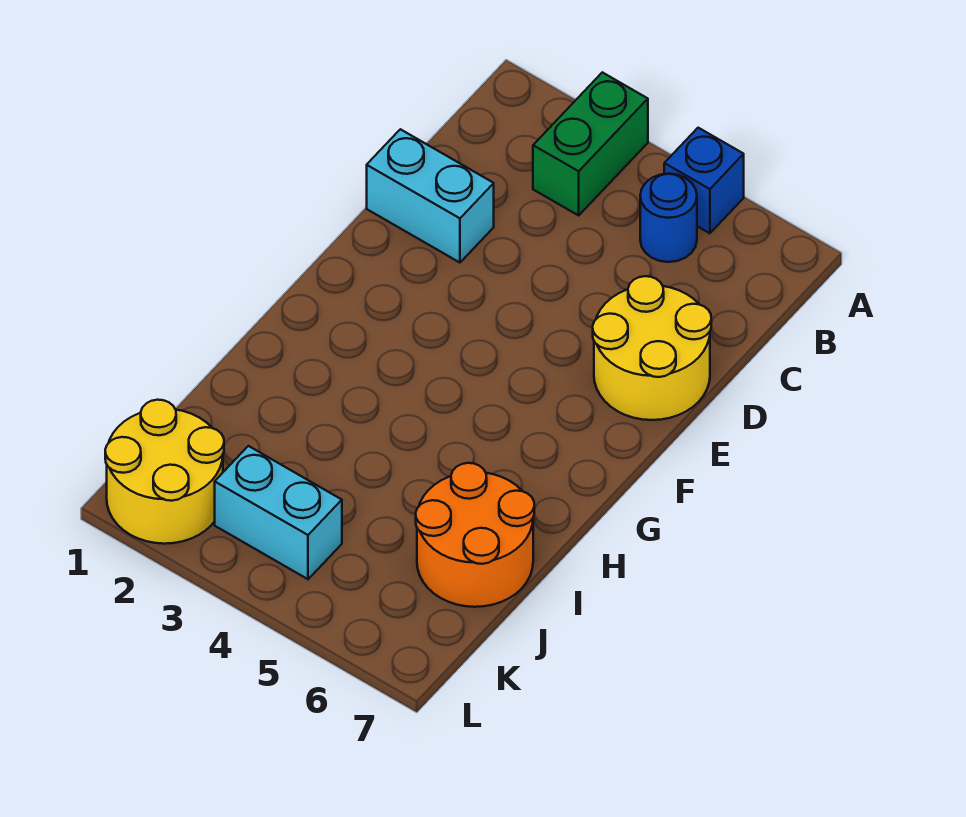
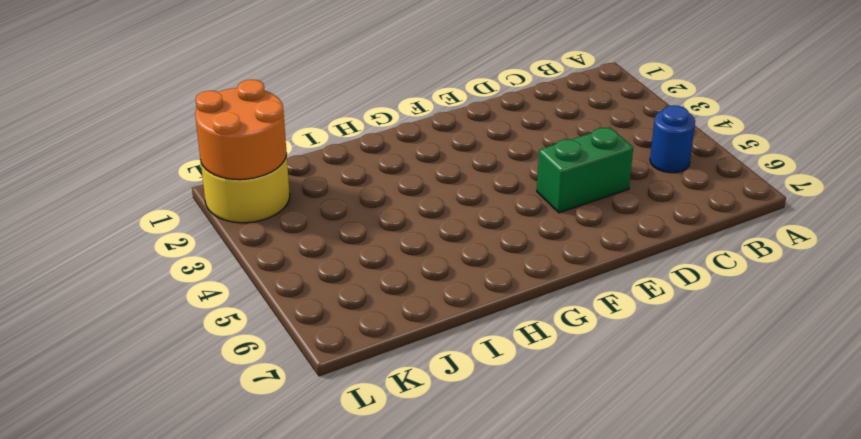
green brick D5:E5 level 1 -> green brick A3:B3 level 1
orange round brick K1:L2 level 2 -> orange round brick I6:J7 level 1
none -> blue brick A5 level 1
none -> cyan brick D1:D2 level 1

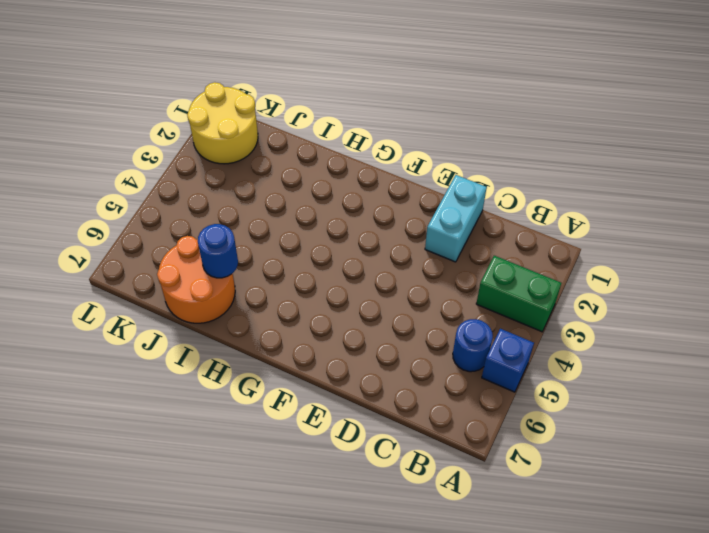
blue round brick I6 level 2 -> none
none -> yellow round brick D6:E7 level 1
none -> cyan brick K3:K4 level 1

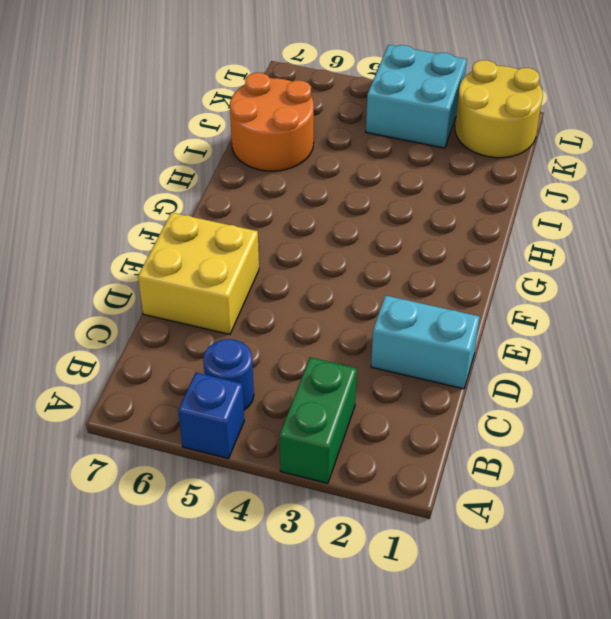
yellow brick D6:E7 level 1 -> yellow round brick D6:E7 level 1
cyan brick K3:L4 level 1 -> cyan brick K3:K4 level 1

